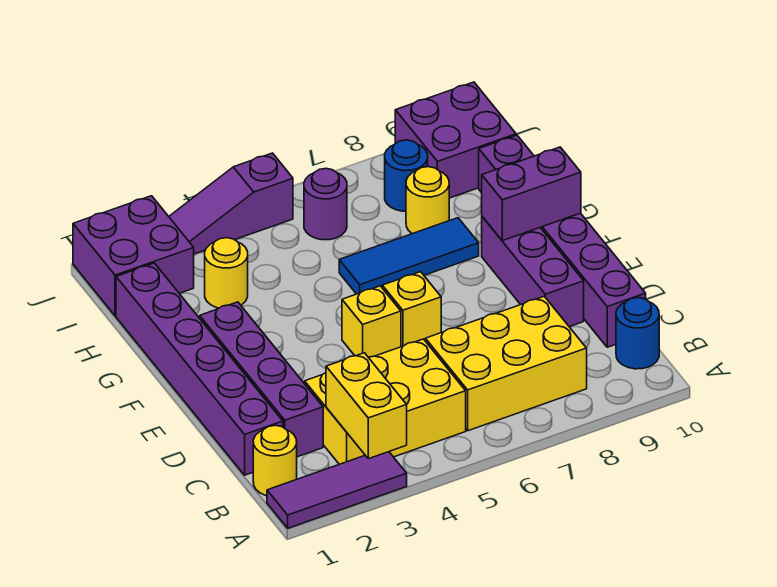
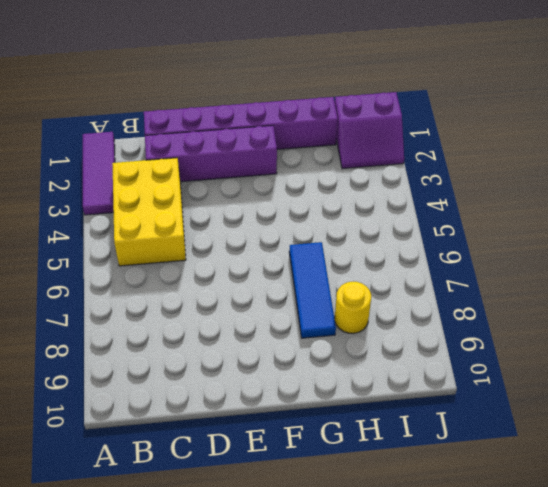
purple slope I1:J2 level 1 top 1 -> purple brick I1:J2 level 1
none -> yellow round brick B1 level 1
none -> yellow brick B6:C8 level 1
none -> blue round brick B10 level 1

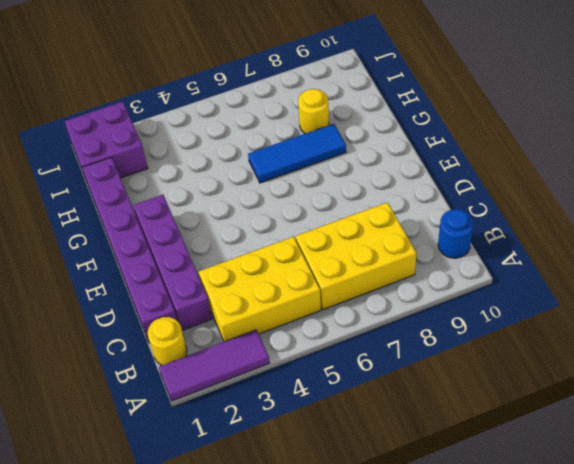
none -> purple brick C10:H10 level 1
none -> purple brick D9:F9 level 1
none -> yellow brick E5 level 1

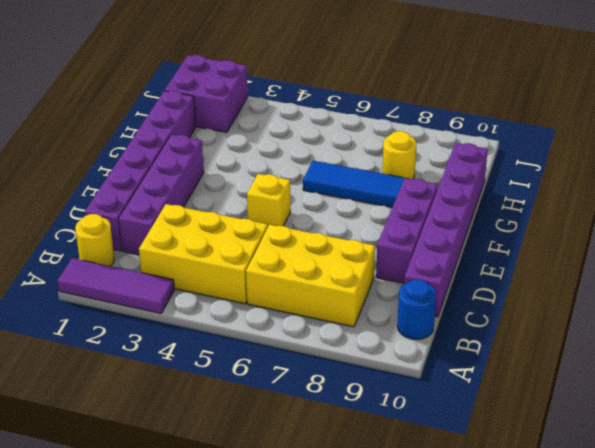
none -> yellow brick E6 level 1
none -> yellow round brick H3 level 1
none -> purple round brick I6 level 1

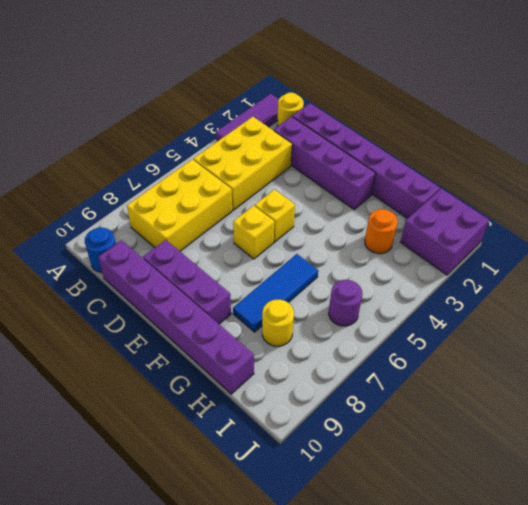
orange round brick H3 level 1 -> yellow round brick H3 level 1
none -> blue round brick I8 level 1
none -> purple brick I9:J10 level 1
none -> purple slope J3:J5 level 1 top 5

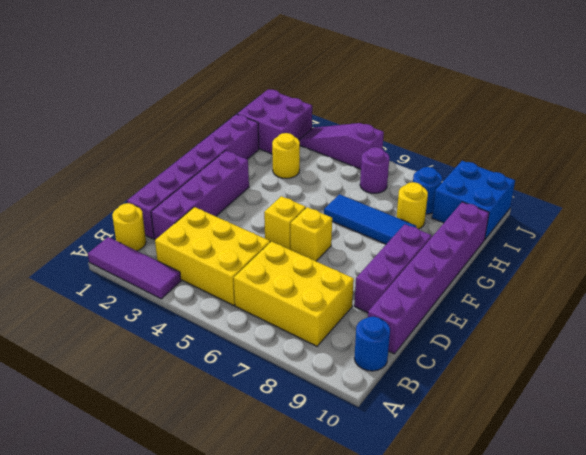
blue brick I9:J10 level 1 -> purple brick I9:J10 level 1
none -> yellow brick A3:B3 level 2
none -> purple brick F9:F10 level 2

